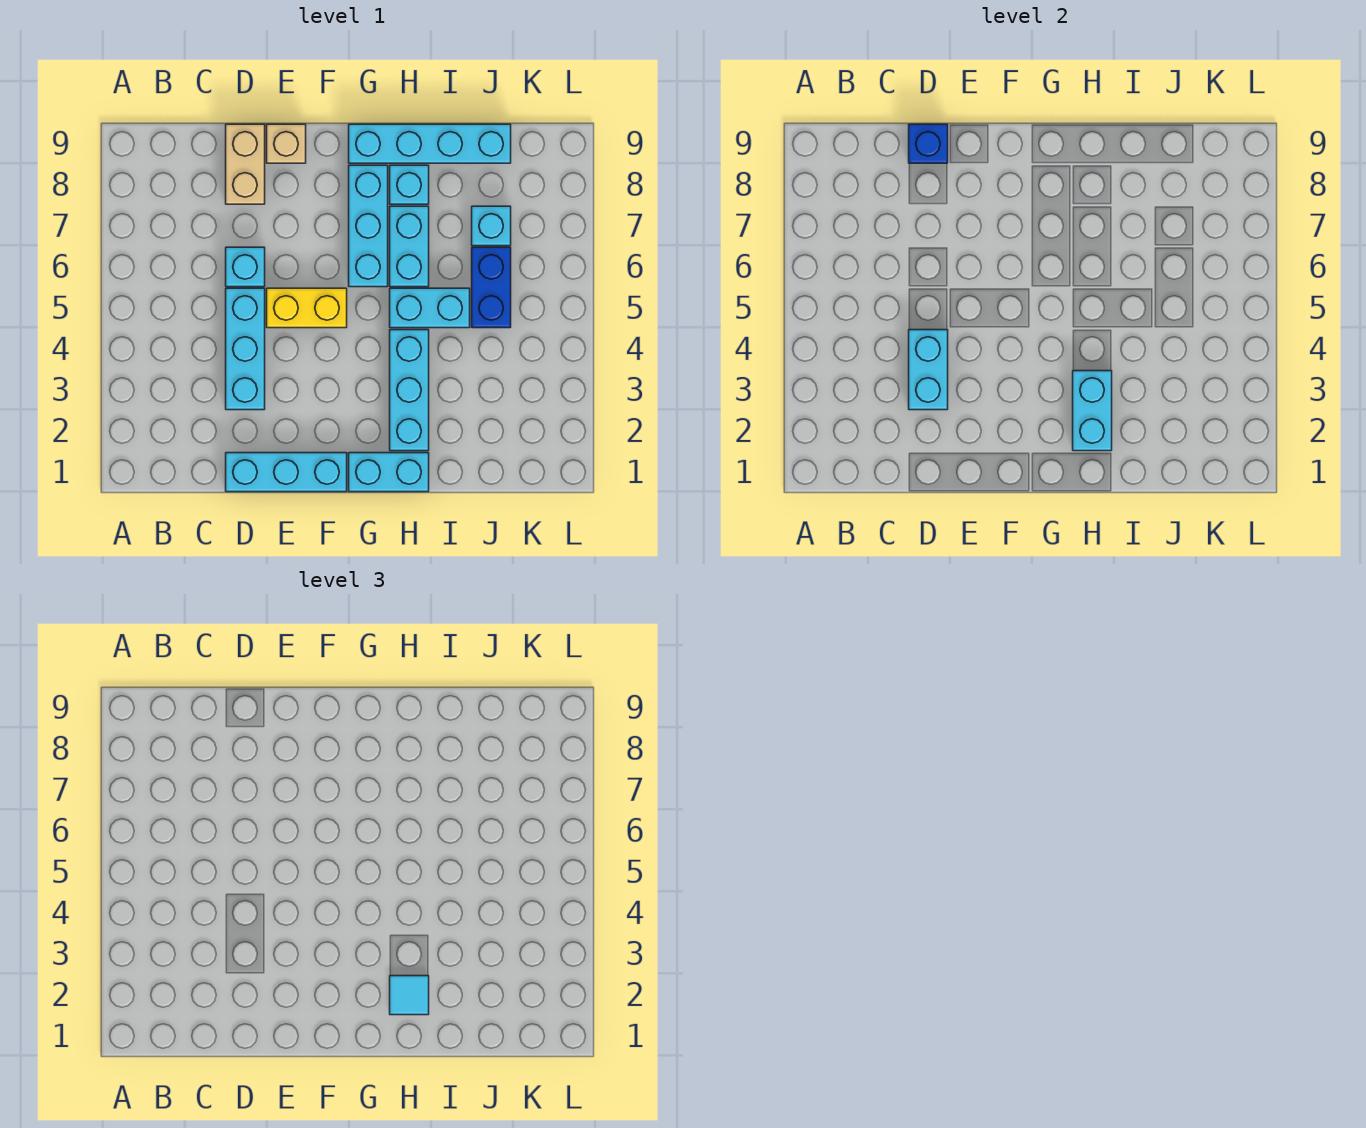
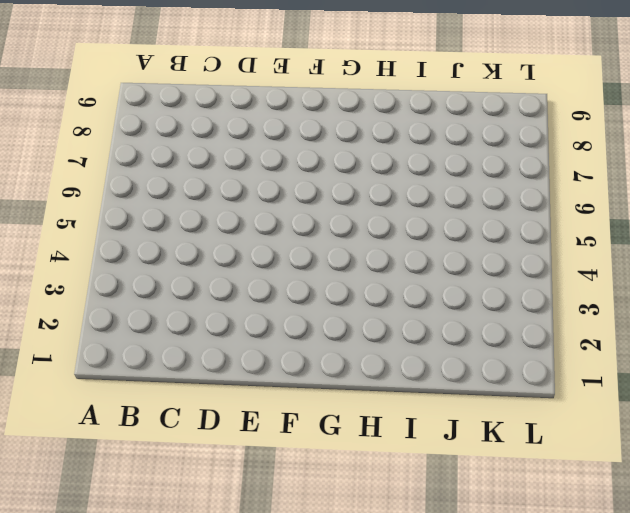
none -> cyan brick D1:F1 level 1
none -> cyan brick D3:D5 level 1
none -> cyan brick D6 level 1

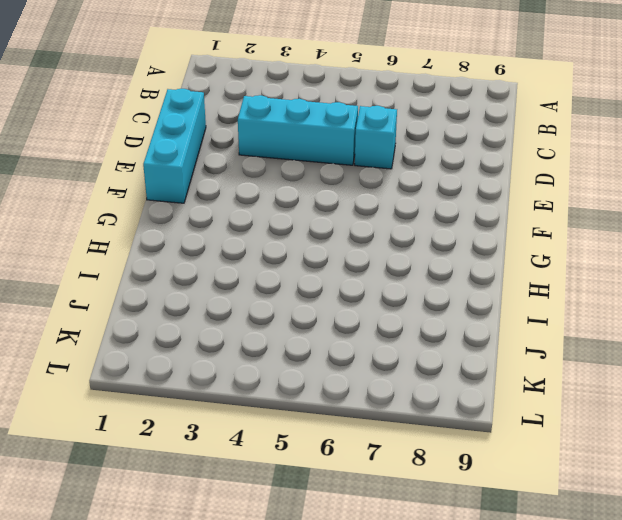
none -> tan brick D8:D9 level 1
none -> yellow brick E5:F5 level 1
none -> tan brick E9 level 1

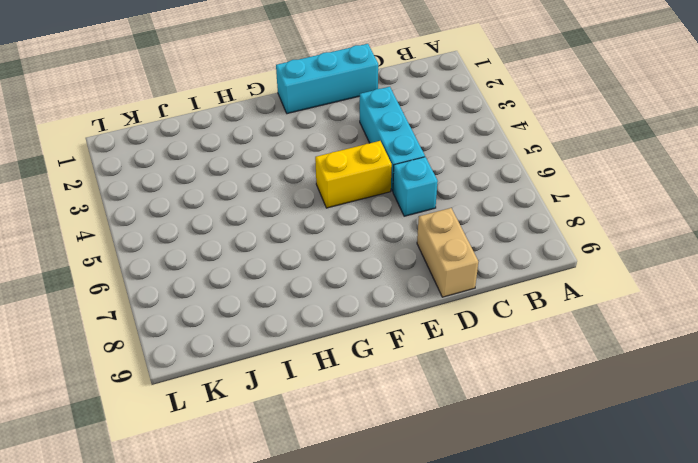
none -> tan brick E9 level 1
none -> cyan brick G1:H1 level 1
none -> cyan brick G6:G8 level 1

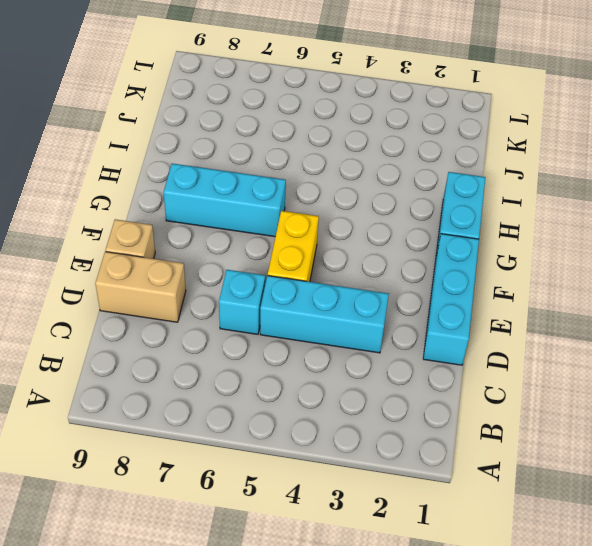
none -> cyan brick G9:J9 level 1
none -> cyan brick H2:H4 level 1
none -> cyan brick H5:I5 level 1

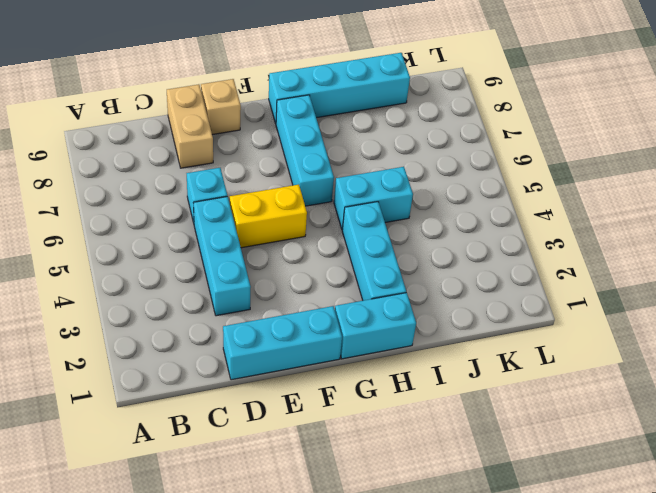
none -> cyan brick H6:H7 level 1
none -> cyan brick H8 level 1
none -> blue brick J5:J6 level 1

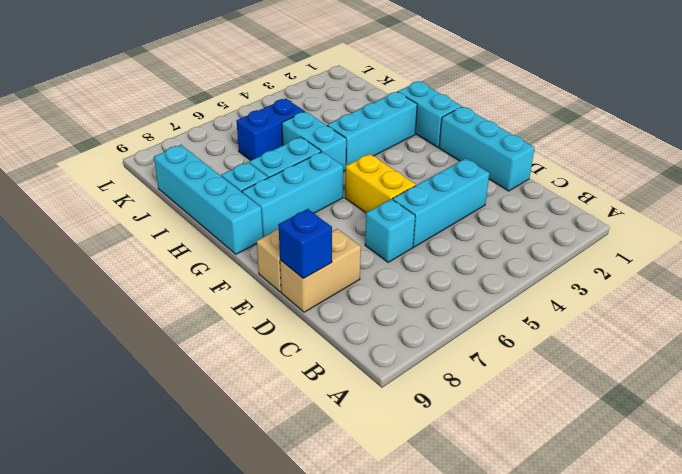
none -> cyan brick J7 level 1
none -> cyan brick D3:D4 level 2
none -> cyan brick H2:H3 level 2

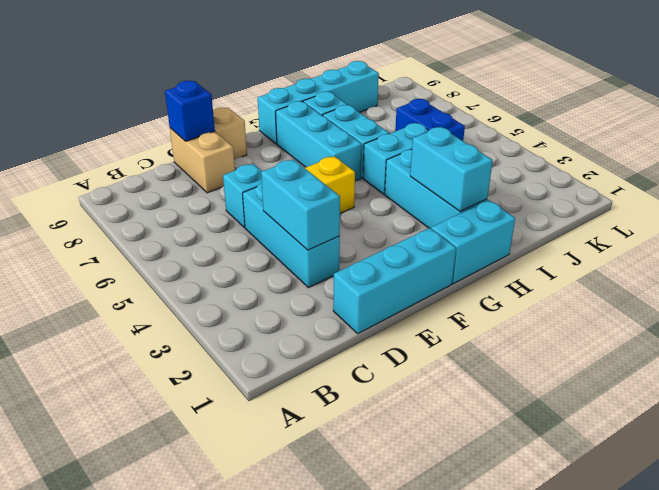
none -> cyan brick J7 level 1
none -> cyan tile H2 level 3

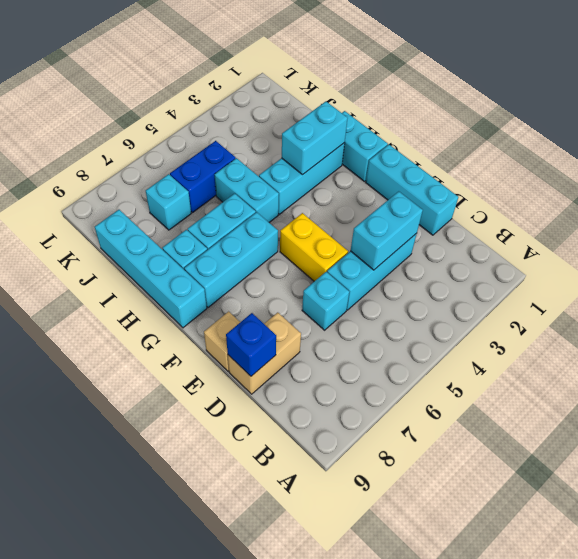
none -> cyan tile H2 level 3

